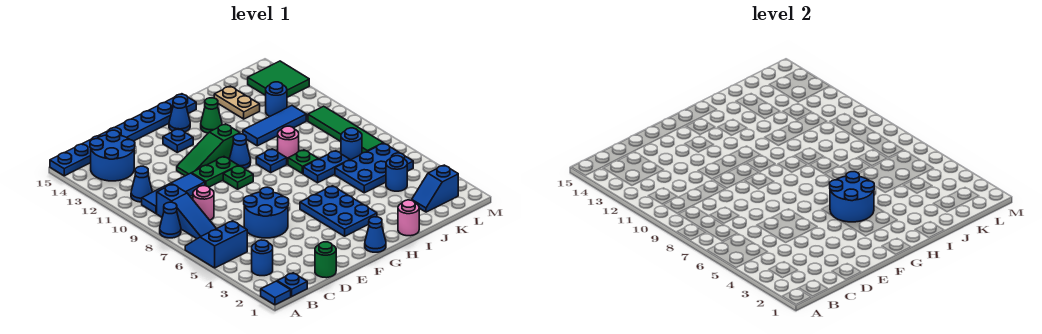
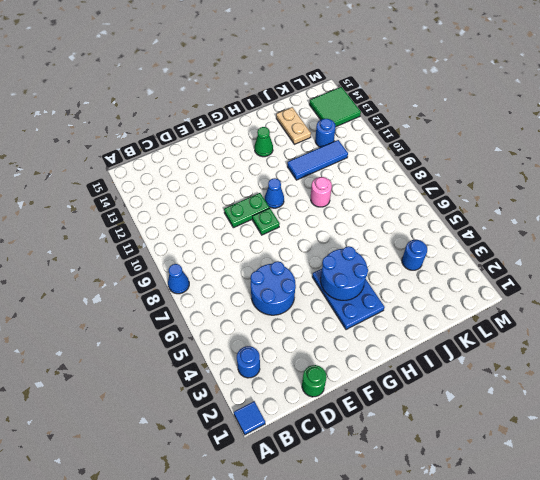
none -> blue slope A5:B6 level 1 top 5
none -> blue plate A15:H15 level 1
none -> blue plate B1 level 1
none -> blue slope B7:B9 level 1 top 9

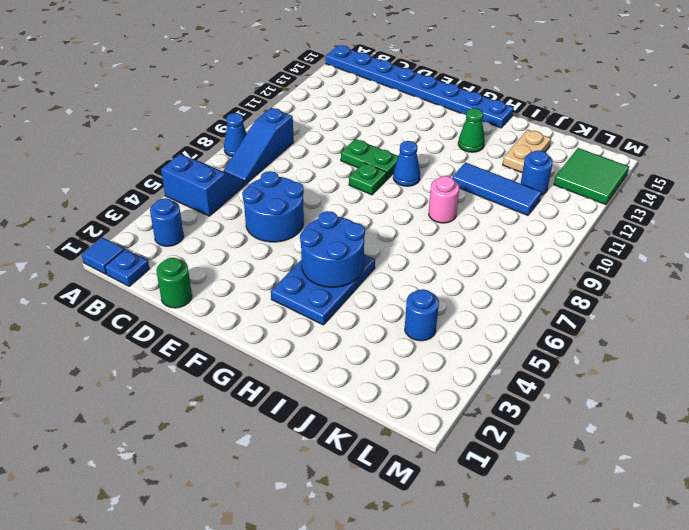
none -> blue tile B10:D10 level 1
none -> blue cone B11 level 1
none -> blue round brick B13:C14 level 1
none -> pink round brick C8 level 1

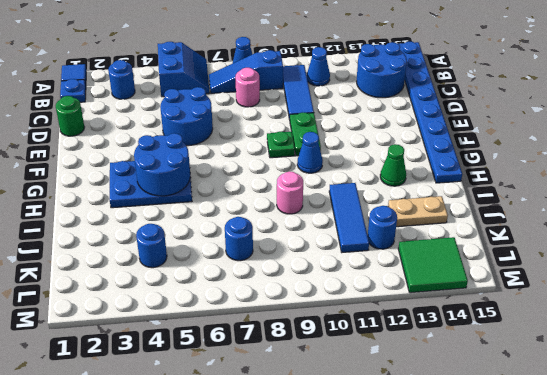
none -> green slope E11:G11 level 1 top G
none -> blue plate F13 level 1
none -> blue cone G1 level 1
none -> blue cone G14 level 1

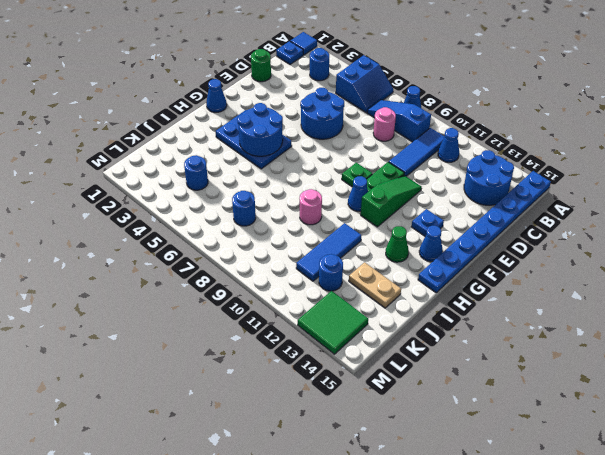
none -> blue plate H9 level 1
none -> pink round brick I1 level 1
none -> blue plate I7:J7 level 1
none -> green plate I8 level 1

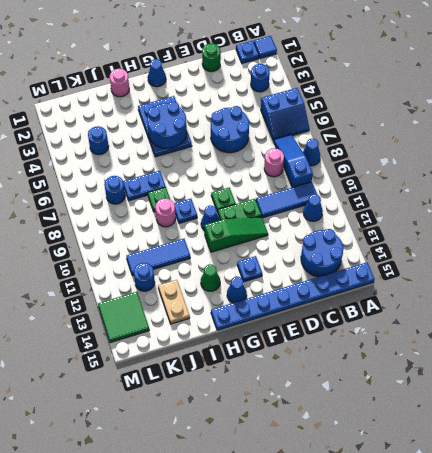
none -> blue plate J5:L6 level 1
none -> blue slope K2:L2 level 1 top L
none -> green tile L7:L10 level 1

